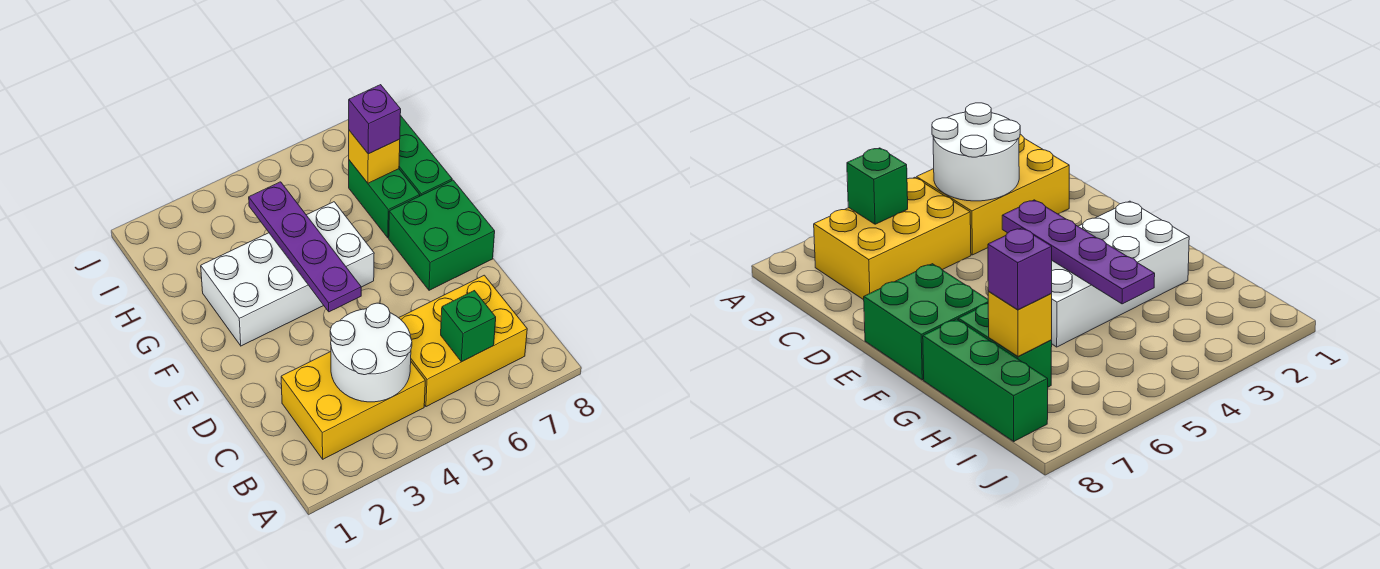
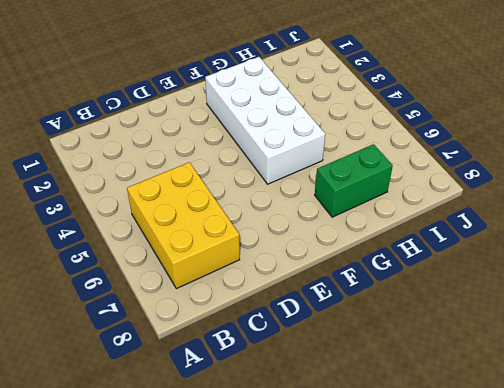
none -> yellow brick B2:C4 level 1
none -> green brick E7:F8 level 1

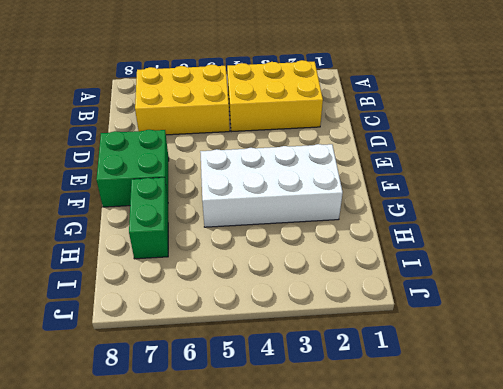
none -> green brick G8:I8 level 1
none -> white round brick B3:C4 level 2

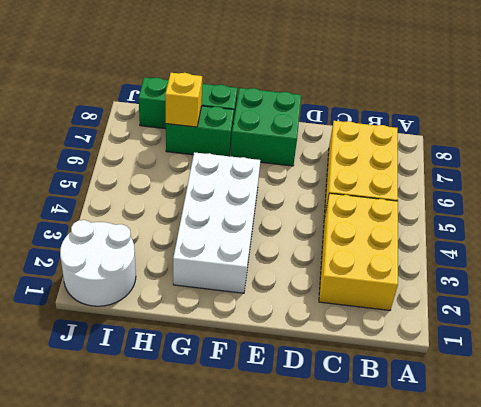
white round brick I1:J2 level 1 -> white round brick B3:C4 level 2
none -> green brick B6 level 2
none -> purple plate E4:H4 level 2

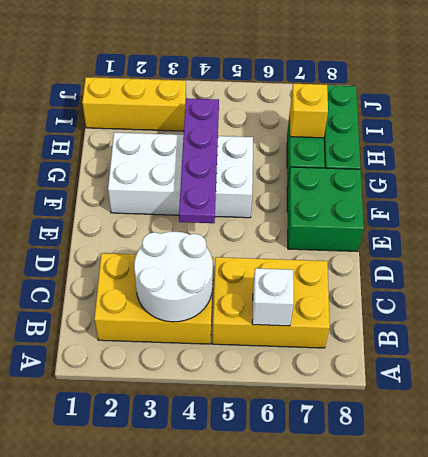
white brick B6 level 2 -> green brick B6 level 2
yellow brick I1:I3 level 1 -> none
none -> purple brick H7 level 3

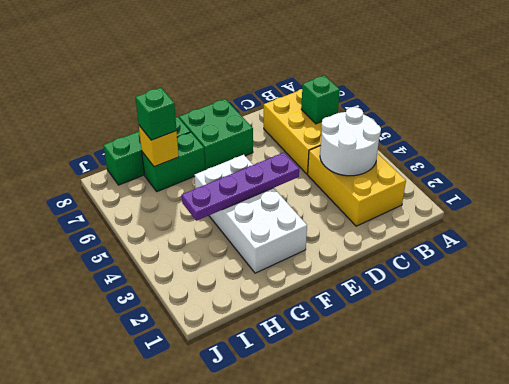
green brick H7 level 3 -> purple brick H7 level 3

